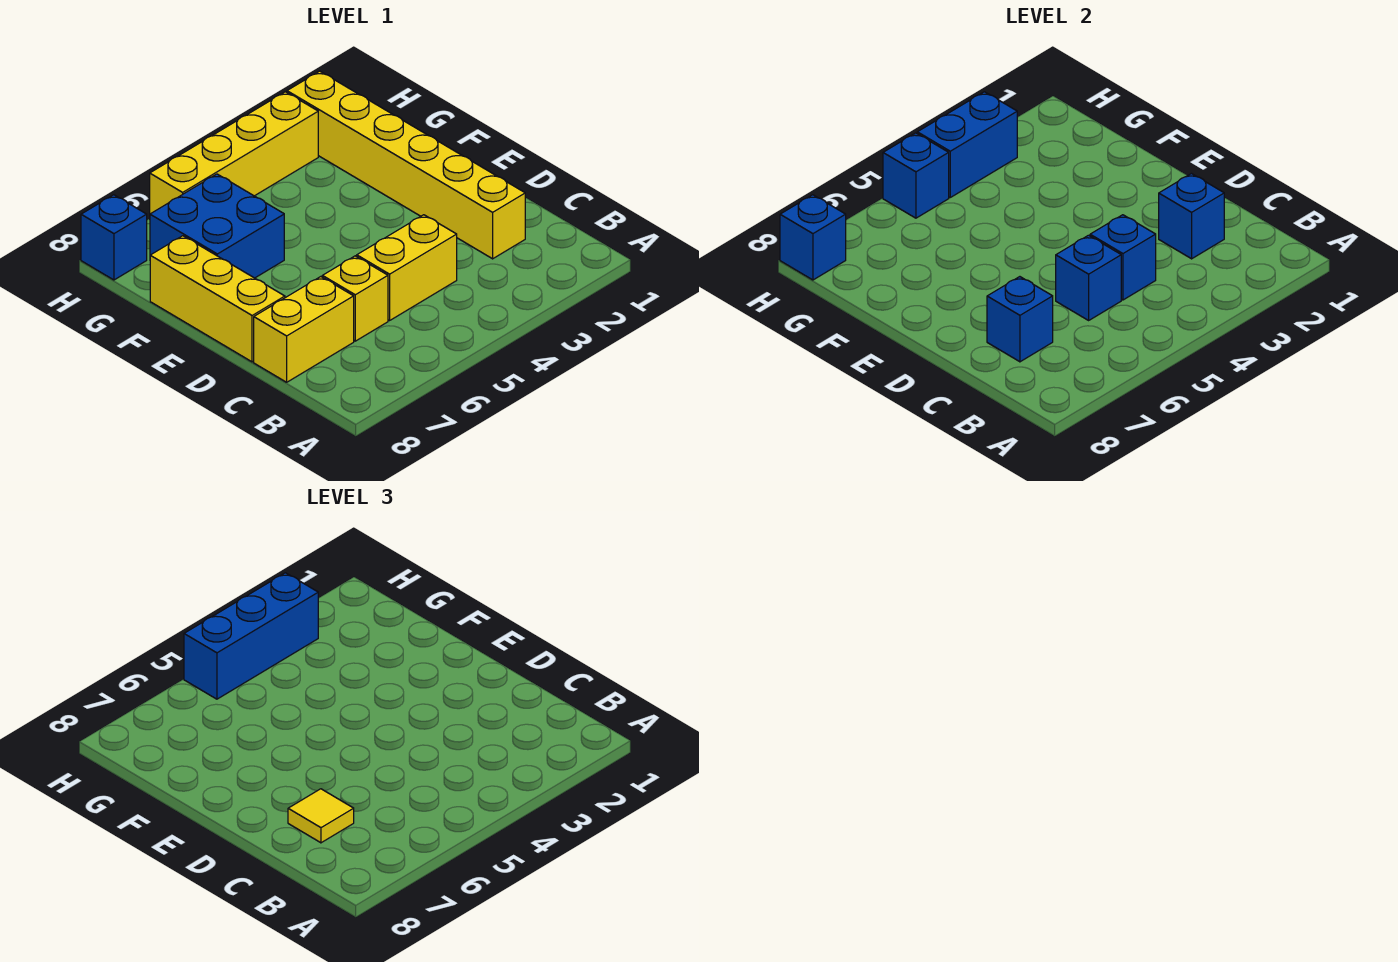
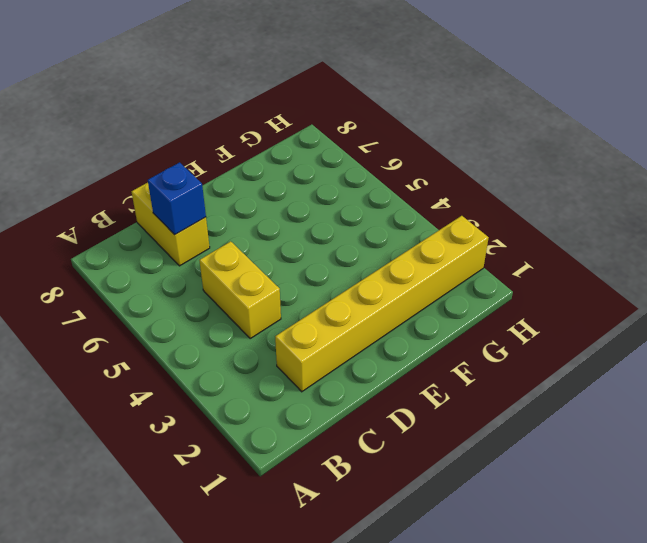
none -> yellow brick C6 level 1
none -> yellow brick D8:F8 level 1
none -> blue brick F6:G7 level 1

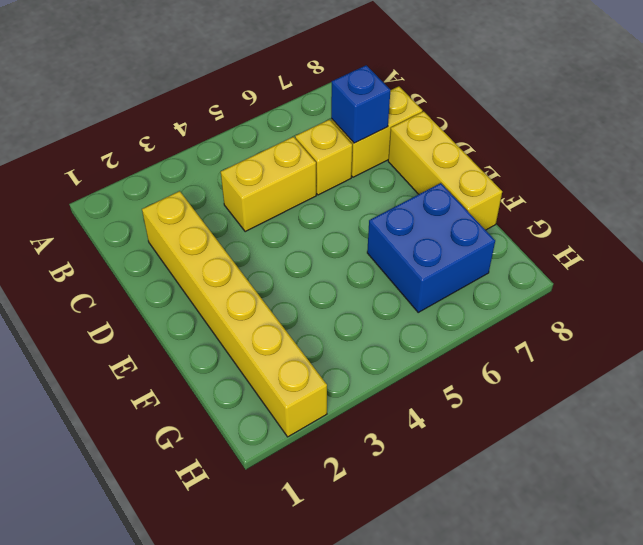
none -> yellow brick H3:H6 level 1
none -> blue brick H8 level 1
none -> blue brick C2 level 2

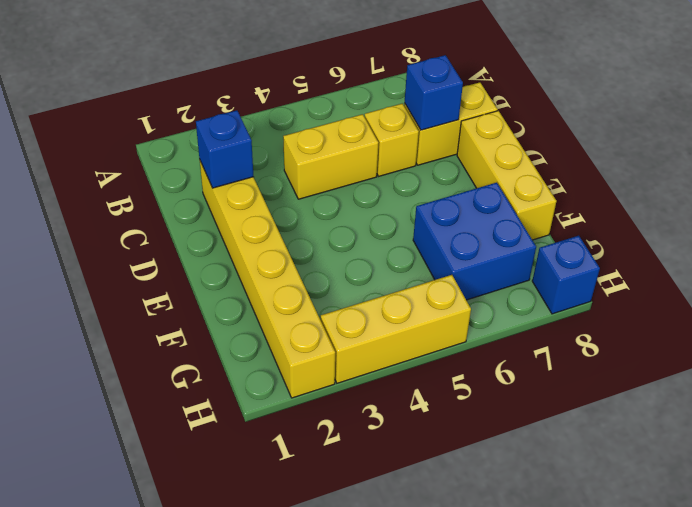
yellow brick H3:H5 level 1 -> yellow brick H3:H6 level 1
none -> blue brick C4 level 2
none -> blue brick C5 level 2
none -> blue brick H3:H4 level 2

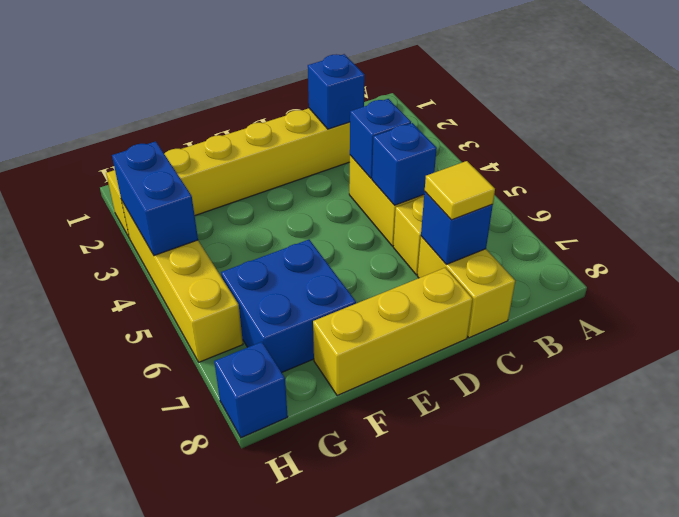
none -> blue brick H5 level 2
none -> blue brick H8 level 2
none -> blue brick H3:H5 level 3

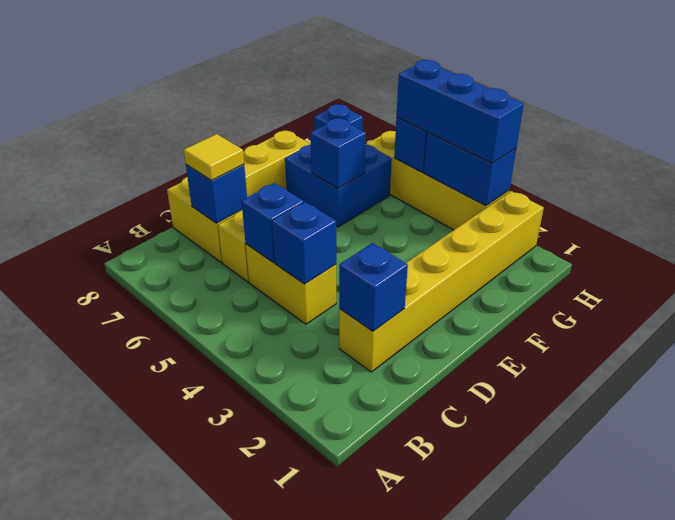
blue brick F6 level 2 -> blue brick H8 level 2

